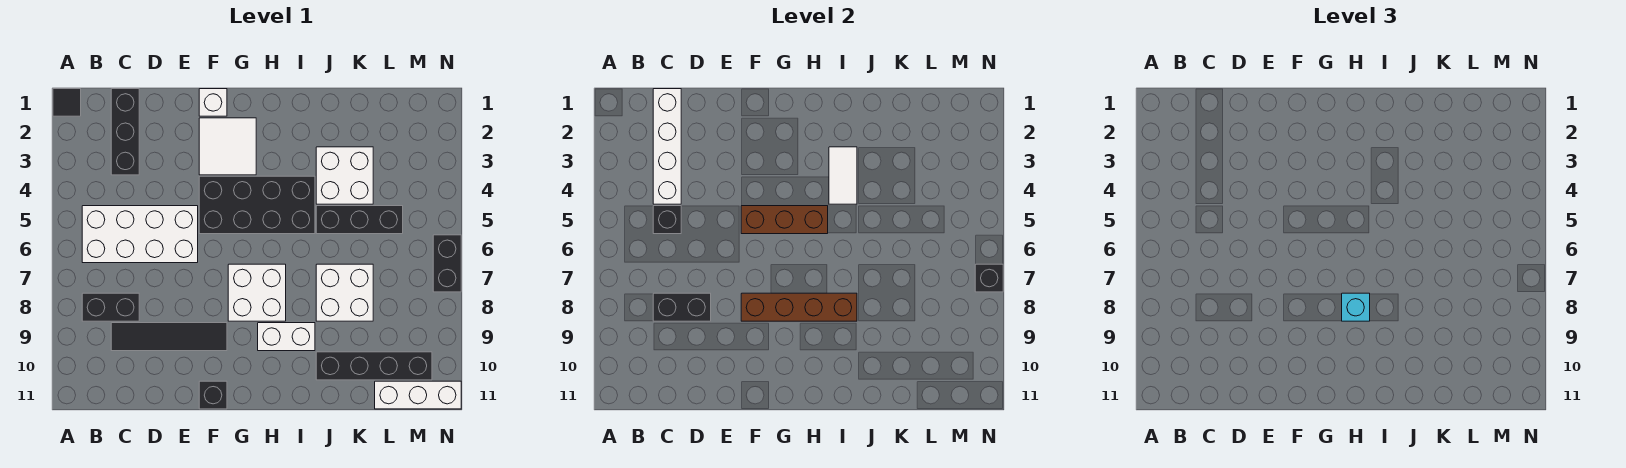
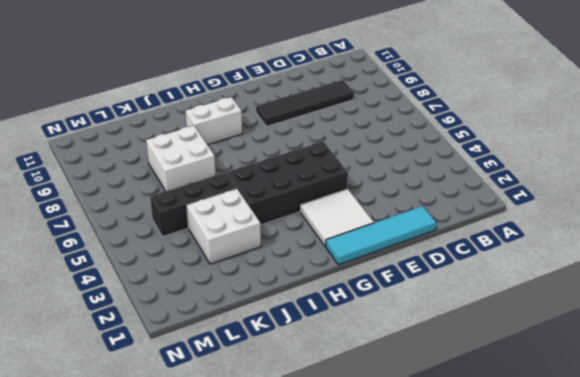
cyan tile D1:G1 level 1 -> white brick F1 level 1
none -> black tile A1 level 1
none -> white brick B5:E6 level 1
none -> black brick B8:C8 level 1

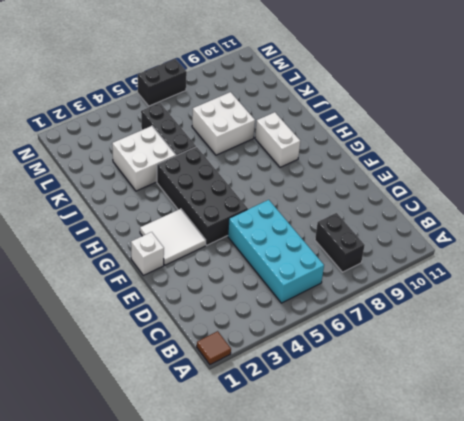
brown tile A1 level 1 -> black tile A1 level 1
cyan brick B5:E6 level 1 -> white brick B5:E6 level 1
none -> black brick C1:C3 level 1
none -> black tile C9:F9 level 1
none -> black brick F11 level 1

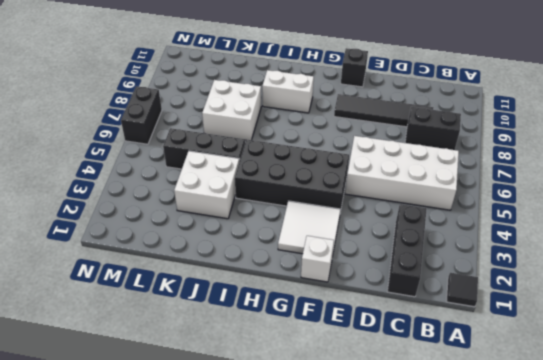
none -> white brick G7:H8 level 1
none -> black brick J10:M10 level 1
none -> white brick L11:N11 level 1

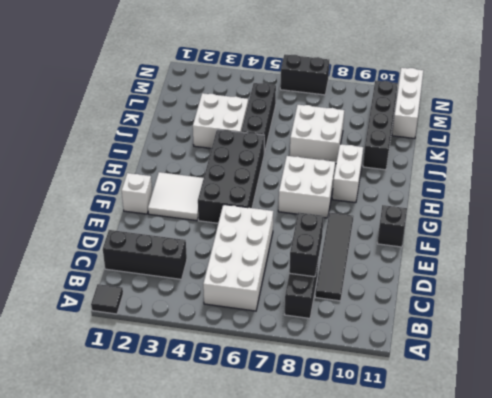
none -> white brick C1:C4 level 2
none -> black brick C5 level 2
none -> brown brick F5:H5 level 2

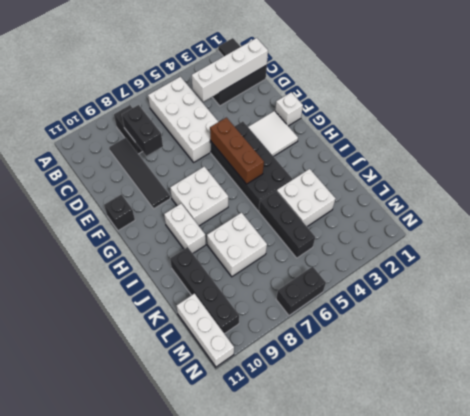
none -> black brick C5 level 2
none -> brown brick F8:I8 level 2
none -> white tile I3:I4 level 2

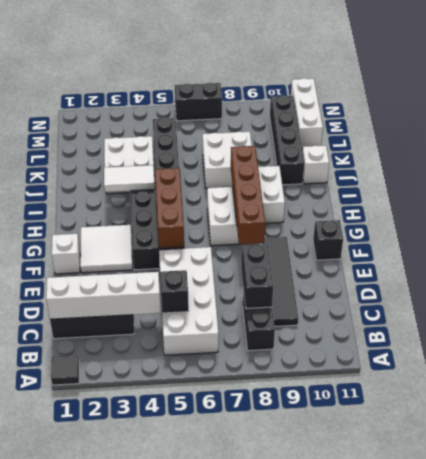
white brick J11 level 1 -> none
none -> black brick N7 level 2
none -> cyan brick H8 level 3

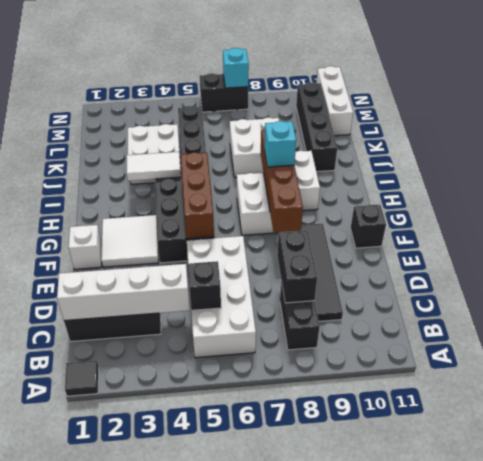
cyan brick N7 level 2 -> black brick N7 level 2

